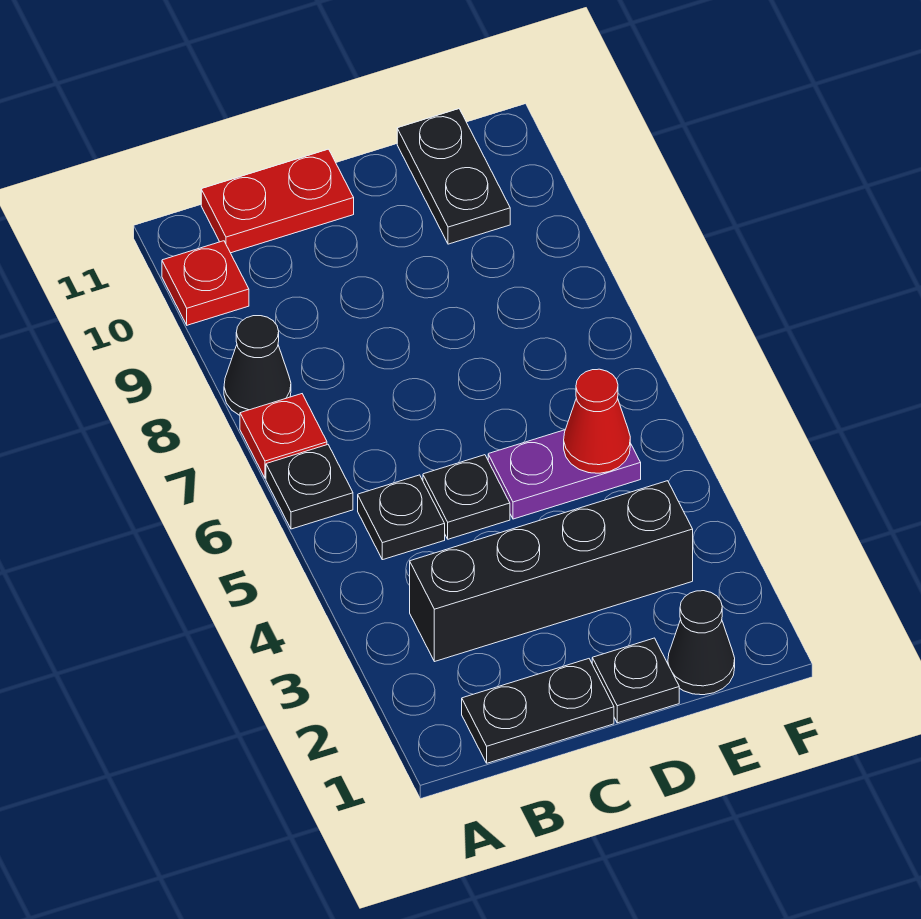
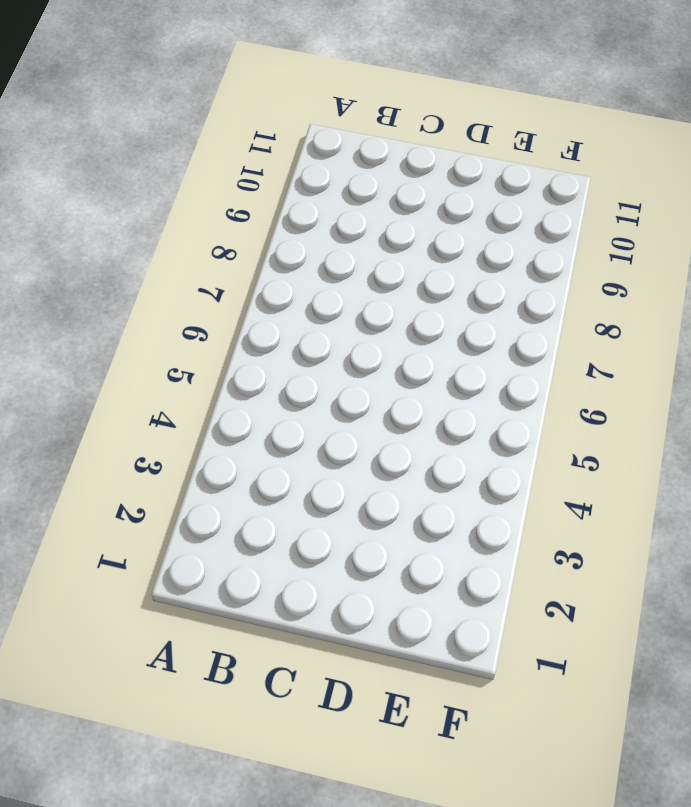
none -> black plate A6 level 1
none -> red plate A7 level 1
none -> black cone A8 level 1

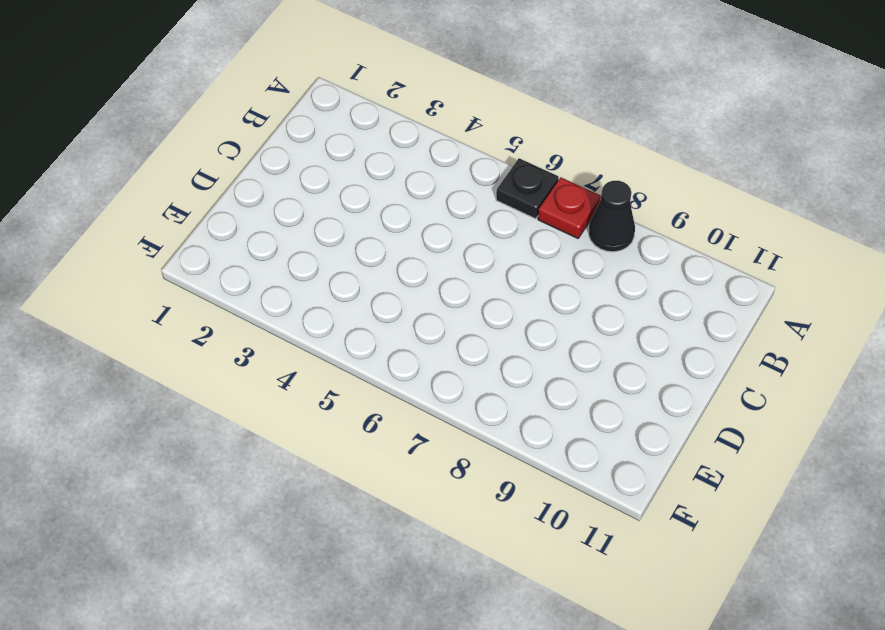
none -> red plate A10 level 1
none -> black plate B1:C1 level 1
none -> black brick B3:E3 level 1

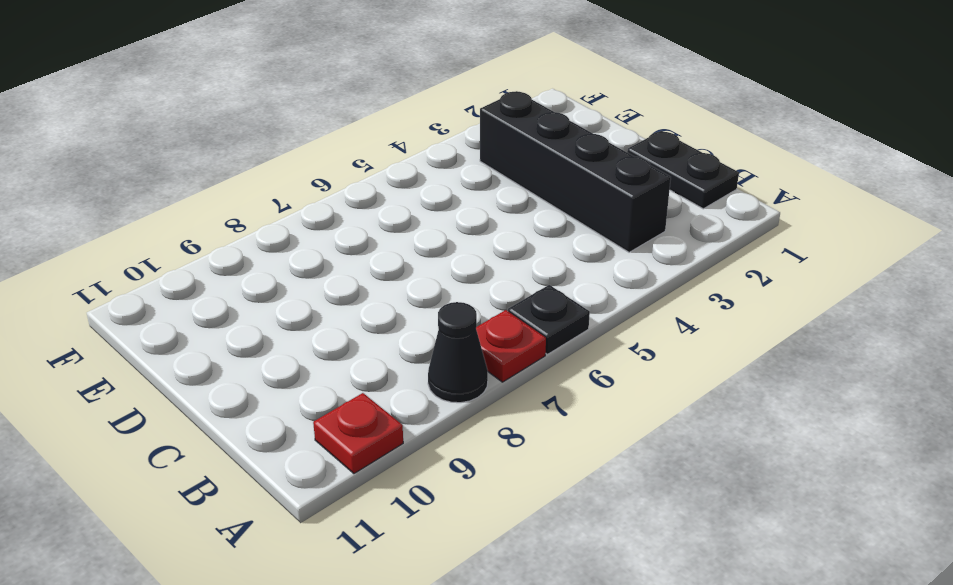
none -> black plate B5 level 1
none -> red plate B11:C11 level 1
none -> black plate C5 level 1

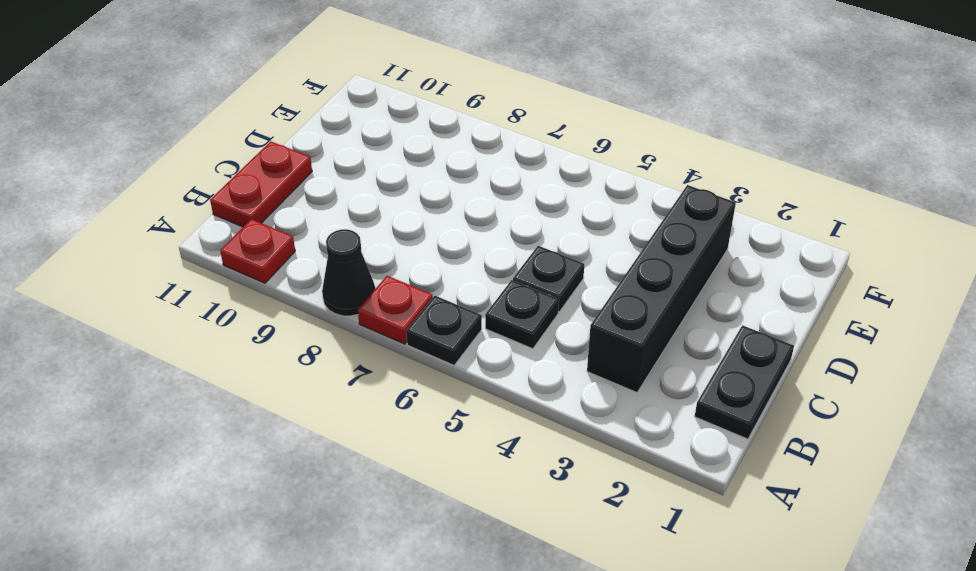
none -> black plate D1 level 1
none -> purple plate D5:E5 level 1
none -> black cone E1 level 1

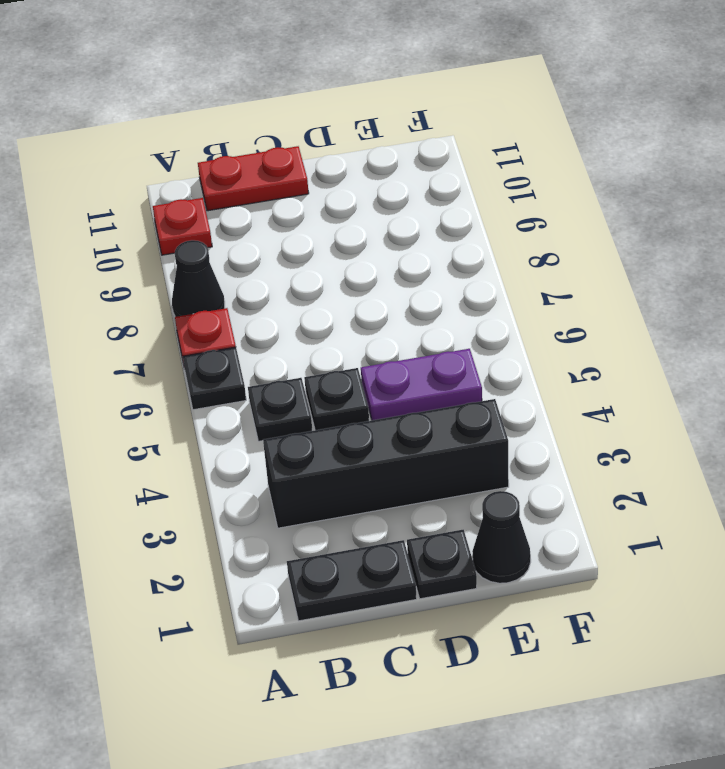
none -> black plate E10:E11 level 1
none -> red cone E5 level 2

